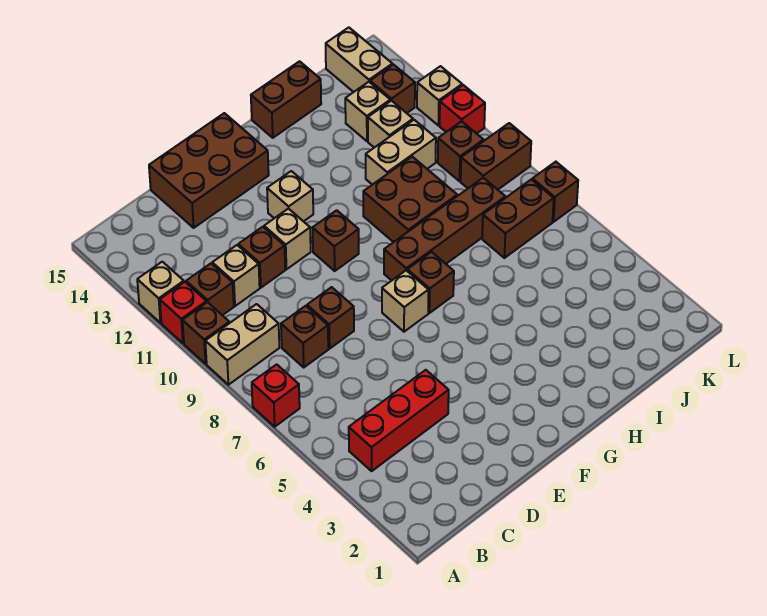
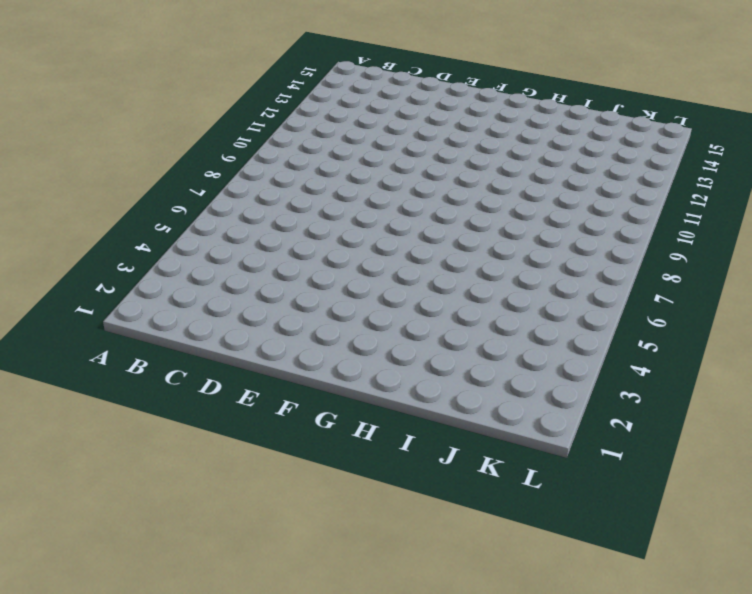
none -> red brick A7 level 1
none -> tan brick A9:B9 level 1
none -> brown brick A10 level 1
none -> red brick A11 level 1

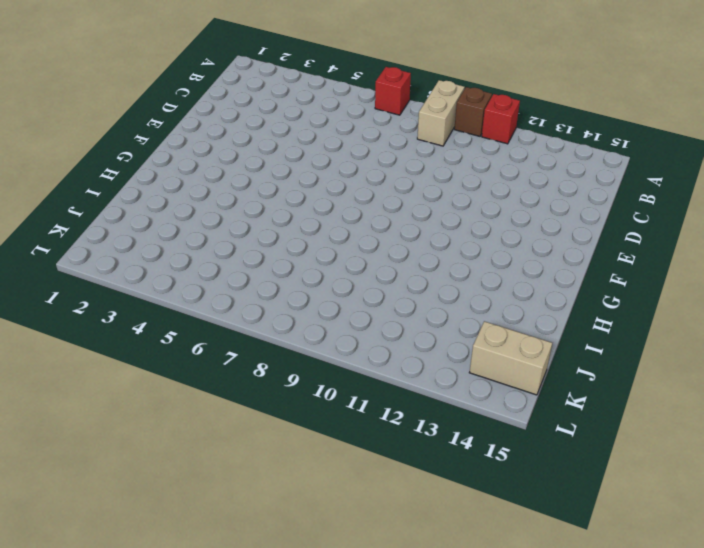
none -> tan brick A12 level 1
none -> red brick B4:D4 level 1
none -> brown brick B11 level 1
none -> brown brick C8 level 1

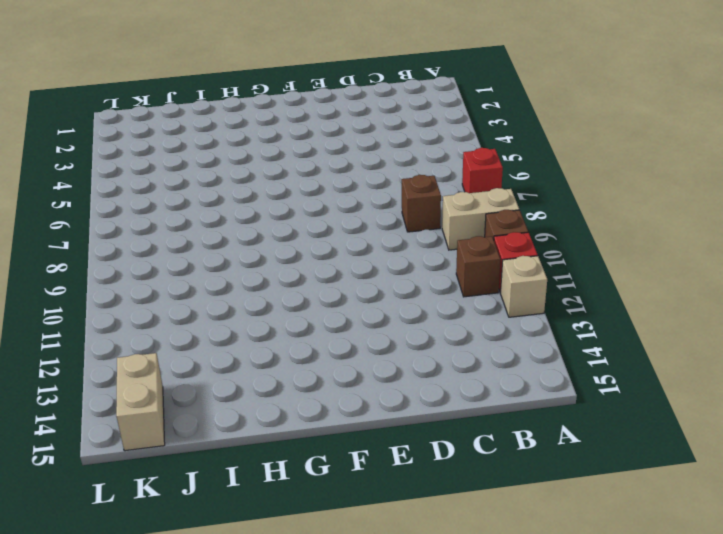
none -> red brick B4:D4 level 1
none -> tan brick C11 level 1
none -> brown brick D8 level 1
none -> brown brick D11 level 1

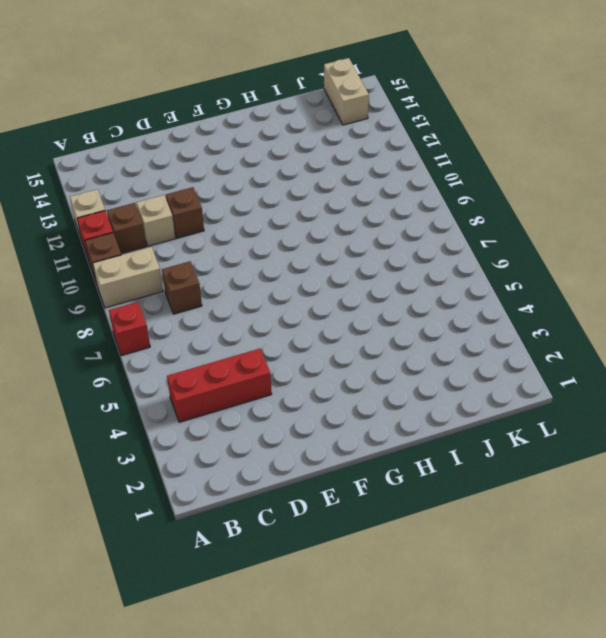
none -> brown brick D8 level 1
none -> brown brick D14:F15 level 1
none -> tan brick E11 level 1
none -> tan brick F7 level 1

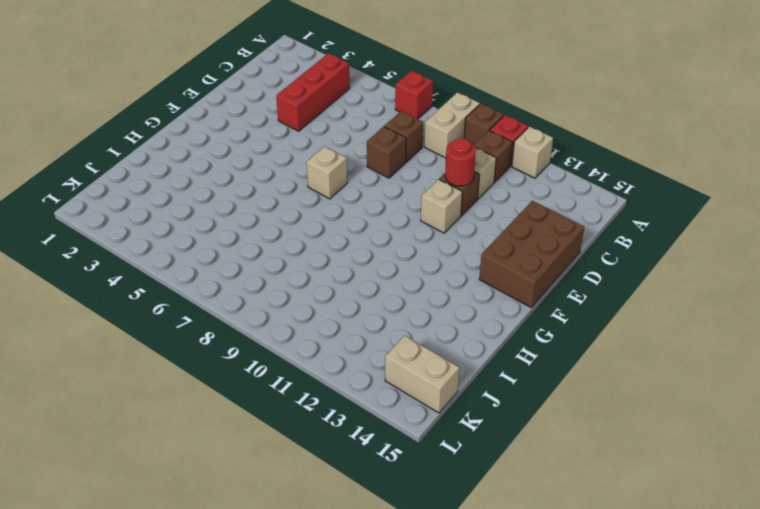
red round brick D11 level 2 -> none
none -> brown brick F10 level 1
none -> tan brick F12 level 1
none -> brown brick G7 level 1
none -> brown brick G8:J8 level 1

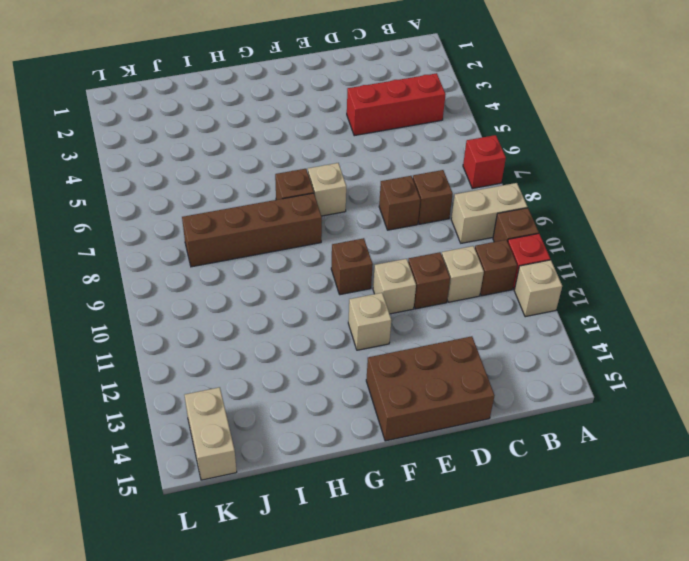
none -> brown brick H9:I10 level 1
none -> brown brick H15:I15 level 1
none -> tan brick I11:J11 level 1
none -> brown brick J7:K7 level 1

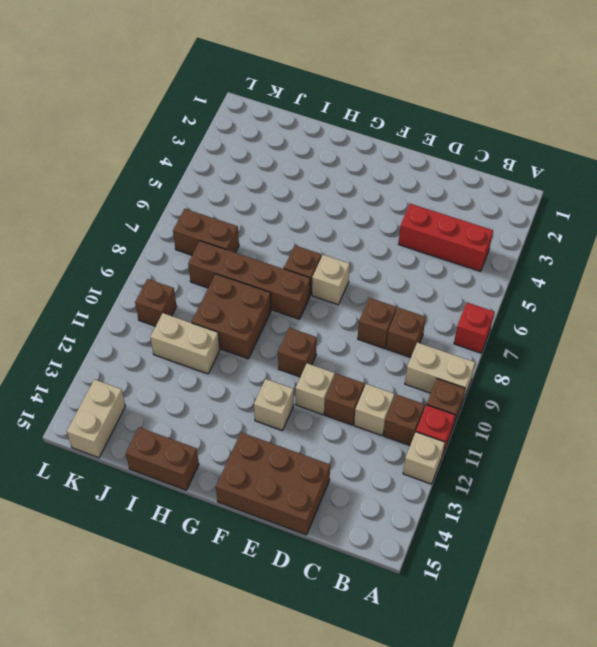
none -> tan brick J12 level 1
none -> tan brick J13 level 1
none -> brown brick K9:L9 level 1
none -> brown brick K13 level 1

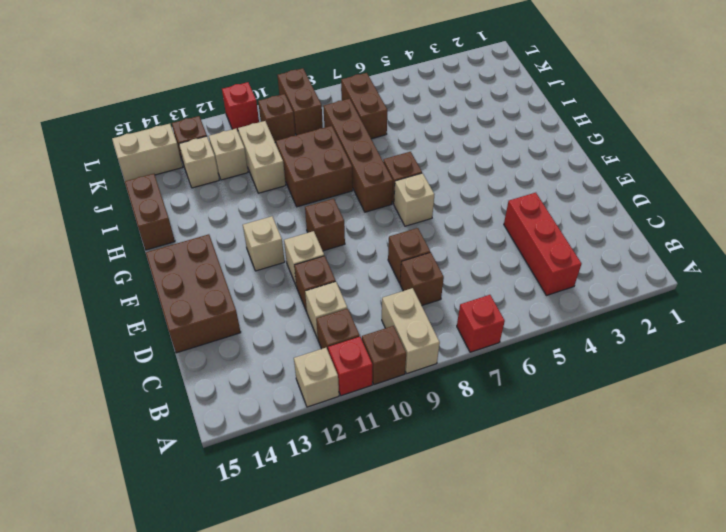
none -> brown brick L7 level 1
none -> tan brick L12 level 1

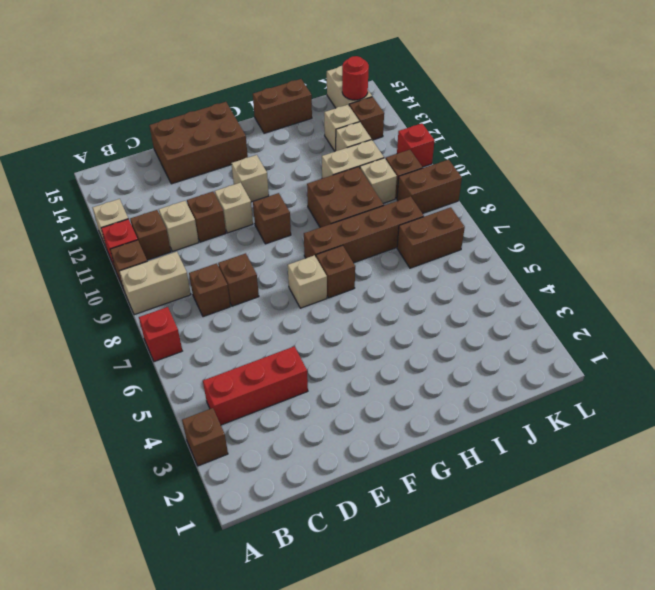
brown brick A3 level 1 -> brown brick L7 level 1
tan brick J10 level 1 -> tan brick L12 level 1
red round brick K14 level 2 -> none

